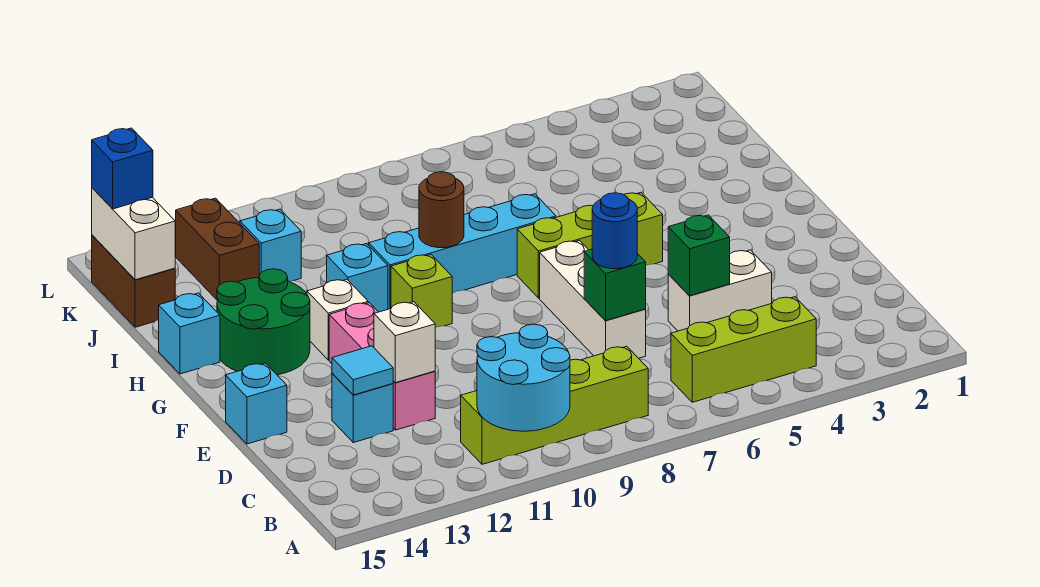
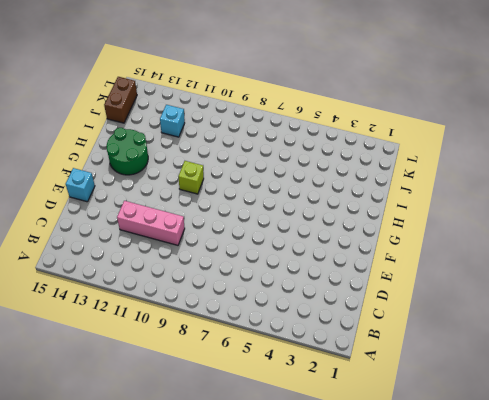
pink brick D10:D12 level 1 -> pink brick D12:F12 level 1
none -> lime brick B4:B6 level 1
none -> lime brick B8:B11 level 1
none -> white brick D4:D5 level 1

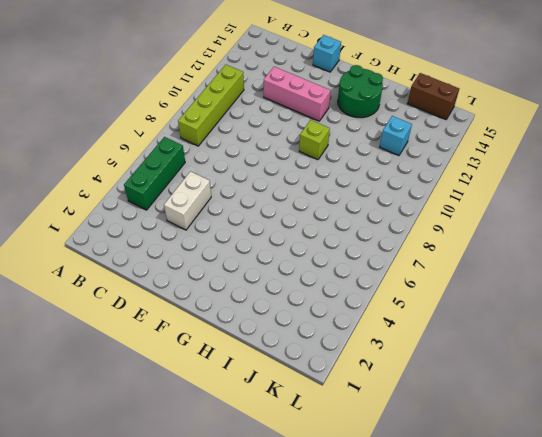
green brick B4:B6 level 1 -> lime brick B4:B6 level 1
none -> white brick D7:F7 level 1
none -> cyan brick D13 level 1
none -> lime brick G5:G7 level 1

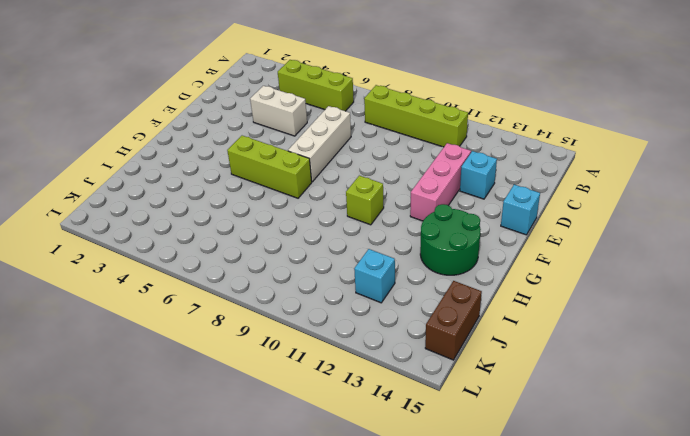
none -> white brick G12 level 1
none -> cyan brick H7:H10 level 1
none -> cyan brick H11 level 1

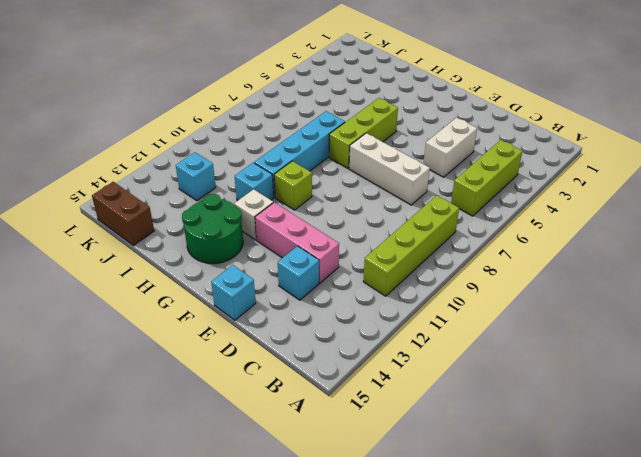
none -> cyan brick H15 level 1
none -> brown brick J13:K13 level 1
none -> cyan round brick A10:B11 level 2

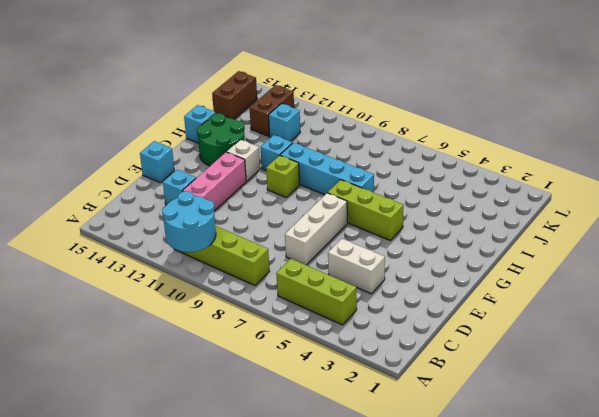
none -> green brick D5 level 2
none -> green brick D7 level 2
none -> white brick D12 level 2

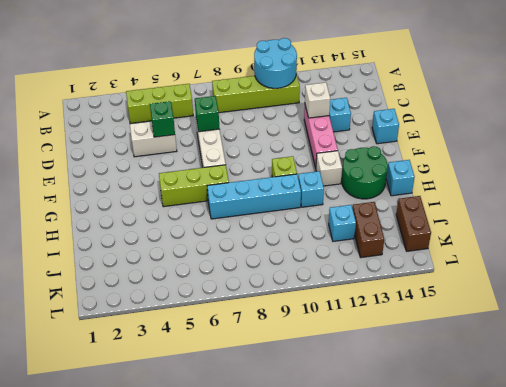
none -> cyan tile D13 level 2
none -> brown round brick H9 level 2
none -> white brick J15:K15 level 2

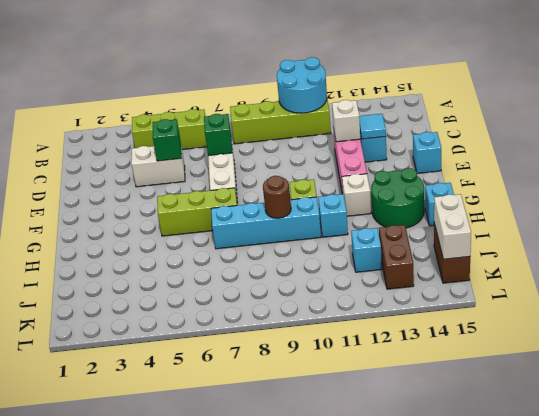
none -> blue round brick D7 level 3
none -> blue brick K15 level 3

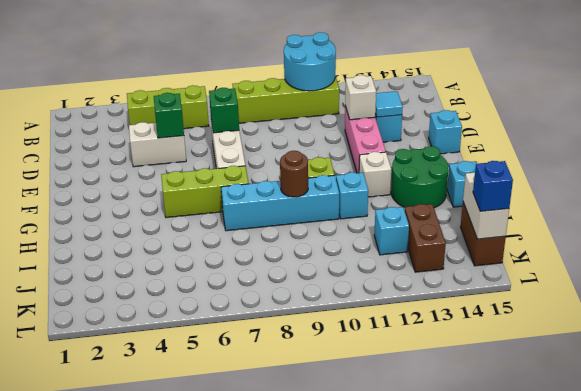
none -> blue round brick D7 level 3

